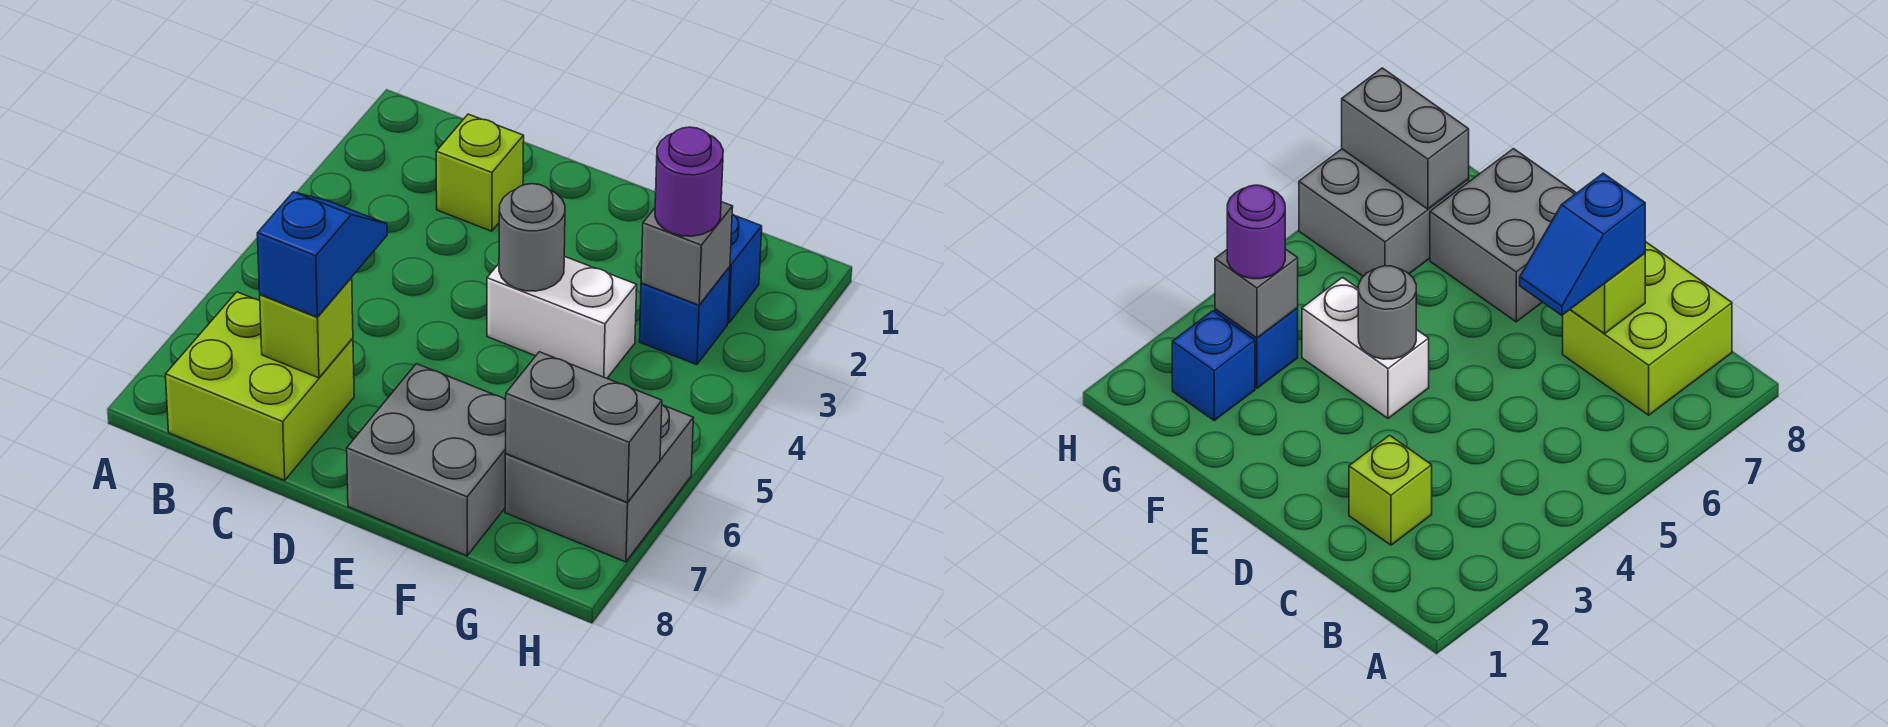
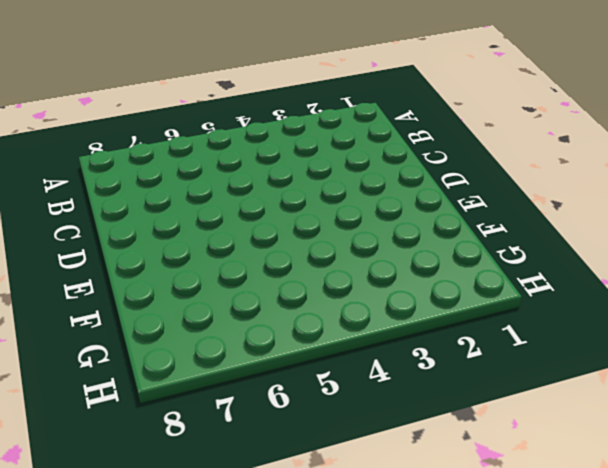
none -> lime brick B7:C8 level 1
none -> lime brick C2 level 1
none -> white brick E4:F4 level 1

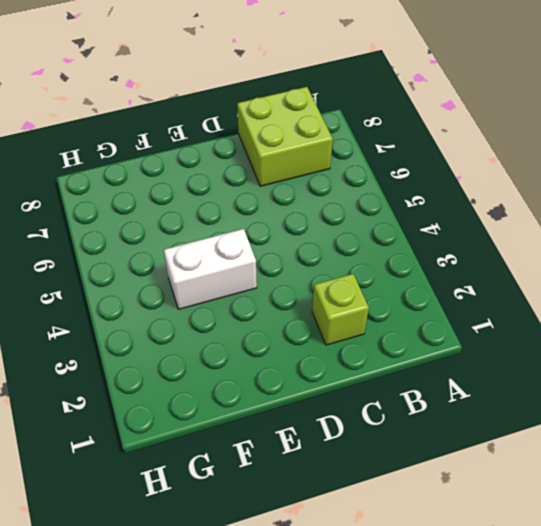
none -> grey brick E7:F8 level 1
none -> blue brick G2 level 1
none -> blue brick G3 level 1

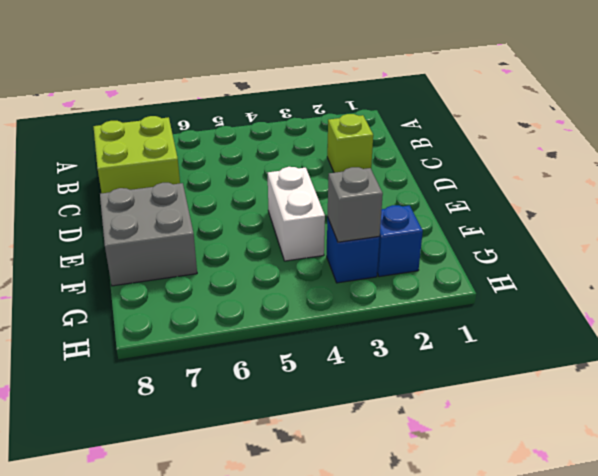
none -> grey brick G6:H7 level 1
none -> lime brick C7 level 2
none -> grey round brick E4 level 2

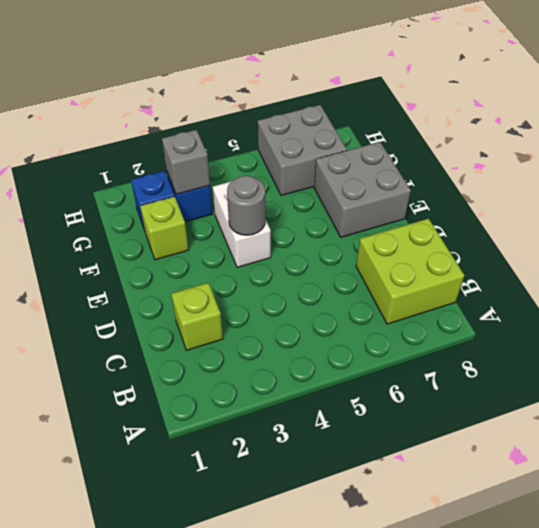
lime brick F2 level 1 -> lime brick C7 level 2
none -> grey brick G7:H7 level 2
none -> blue slope C6:C7 level 3 top 7
none -> purple round brick G3 level 3

